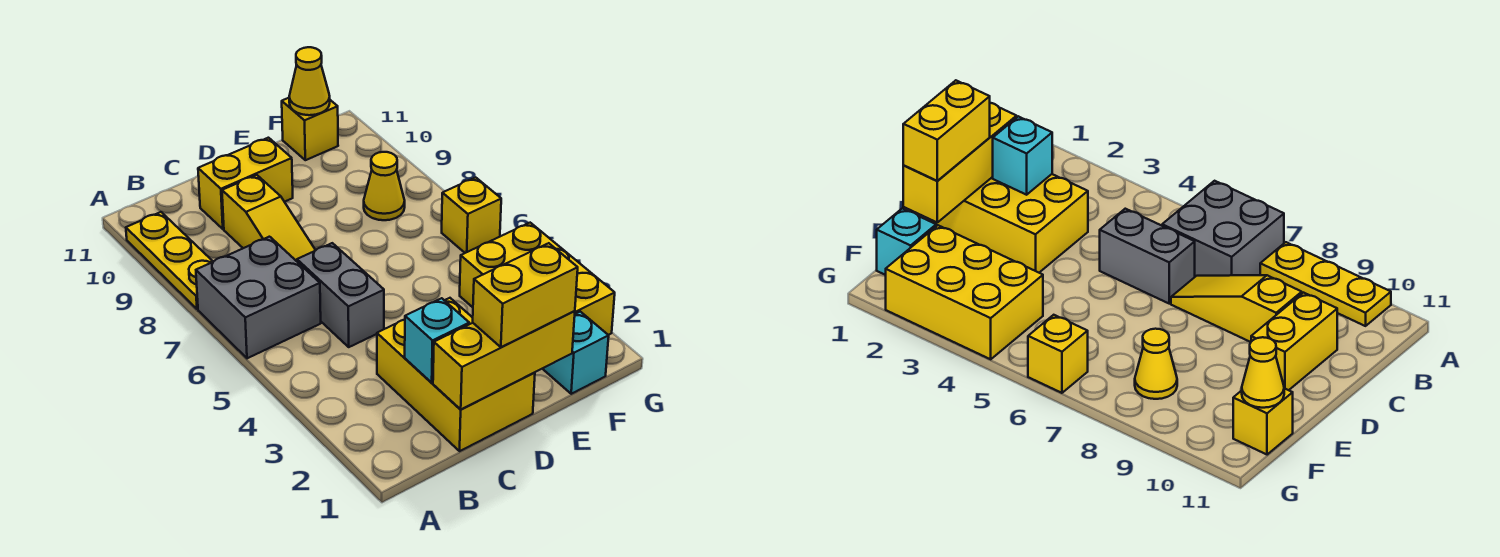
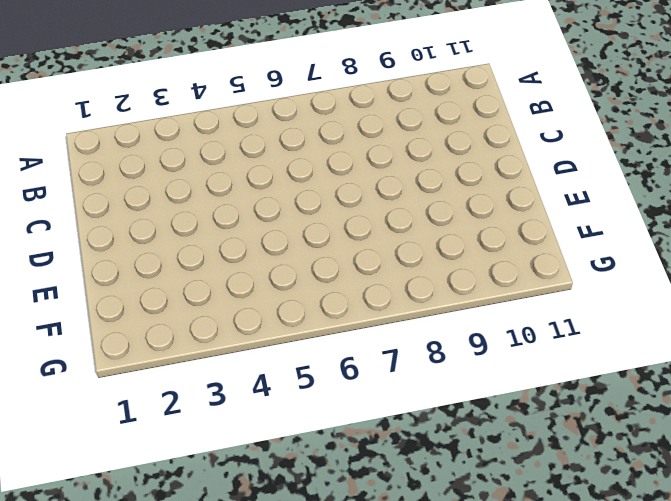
none -> grey brick A6:B7 level 1
none -> yellow plate A8:A10 level 1
none -> yellow brick C1:D3 level 1

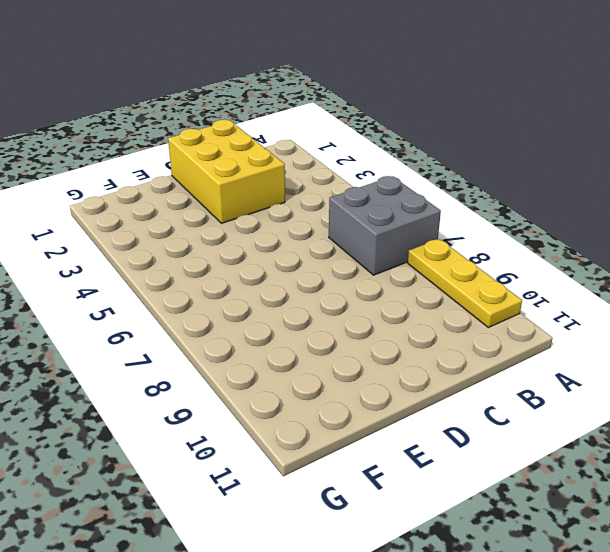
none -> grey brick C5:C6 level 1
none -> yellow slope C7:C9 level 1 top 9
none -> yellow brick C10:D10 level 1

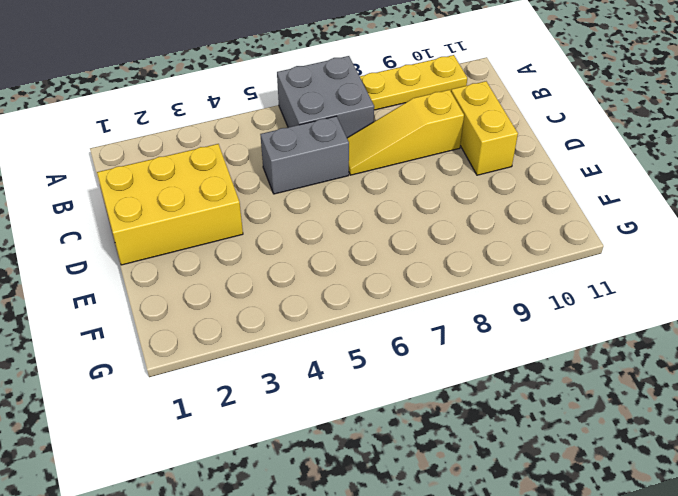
none -> cyan brick F1 level 1
none -> yellow brick F2:G4 level 1
none -> yellow cone F8 level 1

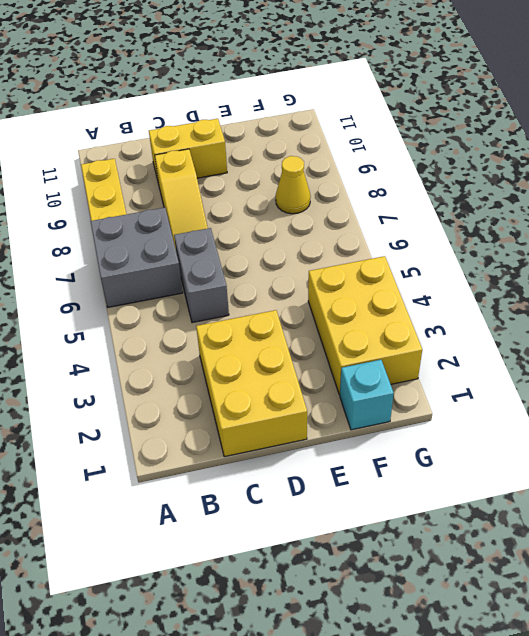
none -> yellow brick F11 level 1
none -> yellow brick G6 level 1
none -> yellow brick C1:E1 level 2

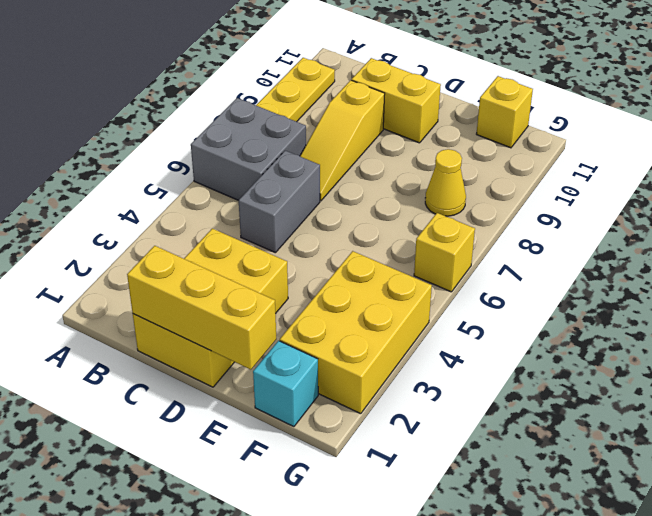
none -> cyan brick C2 level 2
none -> yellow cone F11 level 2
none -> yellow brick D1:E1 level 3

